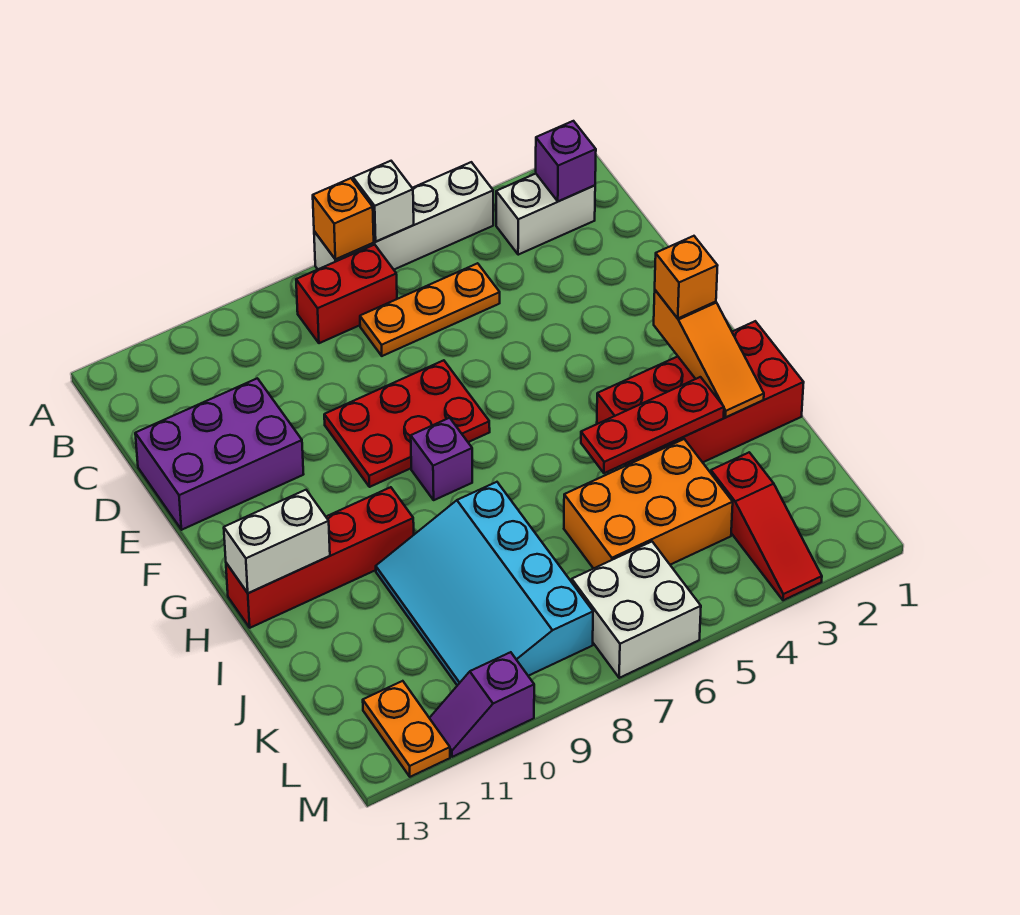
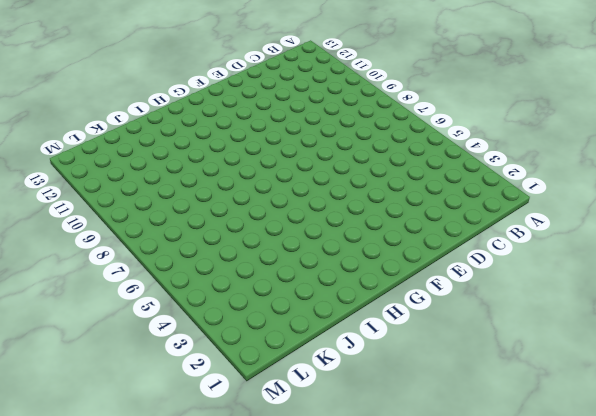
none -> white brick A4:A7 level 1
none -> white brick B2:B3 level 1
none -> red brick B7:B8 level 1

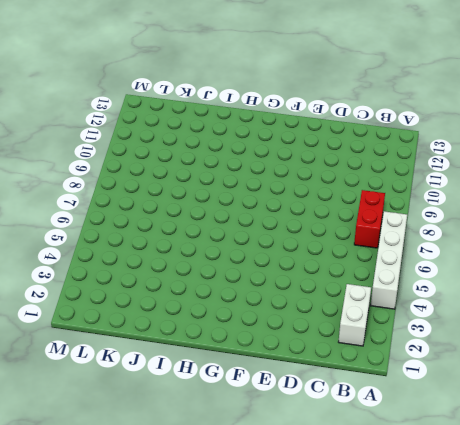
none -> orange plate C5:C7 level 1
none -> purple brick D11:E13 level 1
none -> red plate E7:F9 level 1

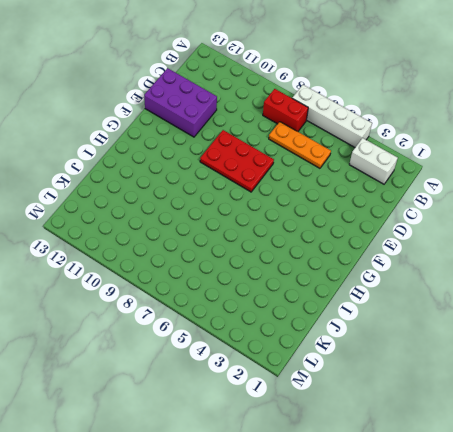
none -> purple brick G8 level 1
none -> red brick H1:I4 level 1
none -> red brick H10:H13 level 1

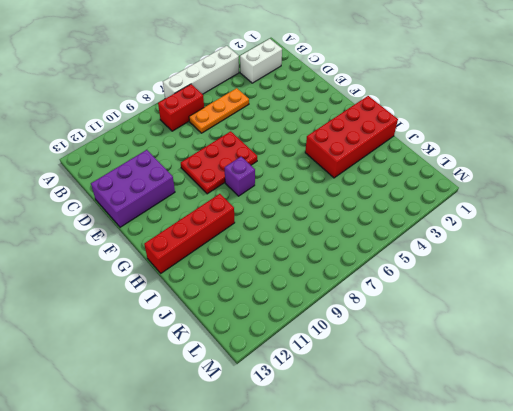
none -> cyan slope I8:L10 level 1 top 8
none -> orange brick J4:K6 level 1
none -> red slope K3:M3 level 1 top K

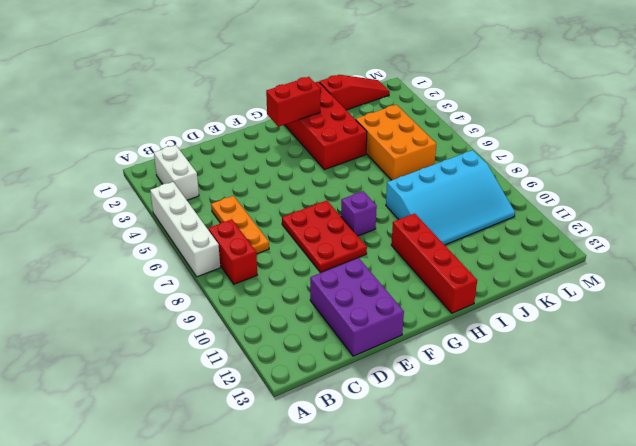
red brick G2:H2 level 2 -> orange slope G2:I2 level 2 top G
red slope J1:L1 level 1 top J -> red slope K3:M3 level 1 top K
none -> white brick L6:M7 level 1
none -> orange plate L12:M12 level 1
none -> purple slope M10:M11 level 1 top 10

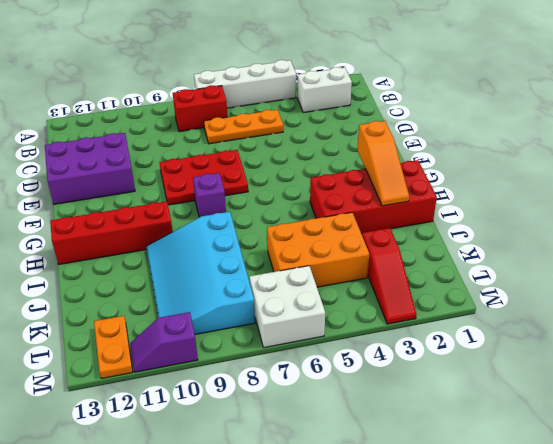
none -> white brick A6 level 2
none -> orange brick A7 level 2
none -> purple brick B2 level 2

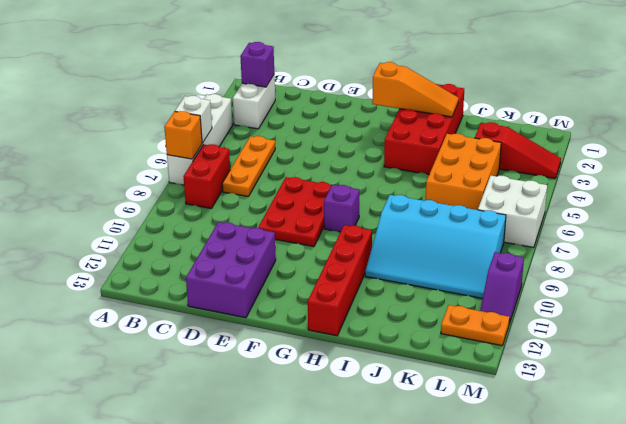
none -> white brick H12:H13 level 2
none -> red plate I3:I5 level 2
none -> orange brick G2 level 3

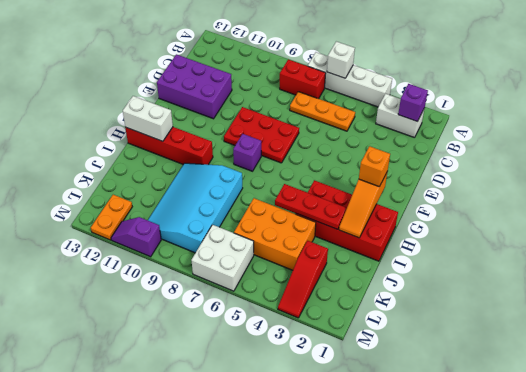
none -> orange brick A7 level 2

